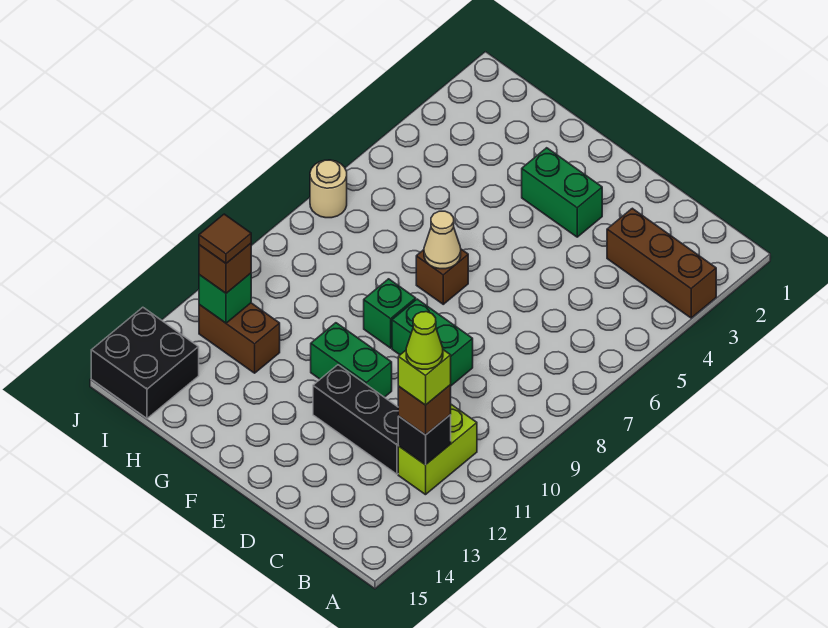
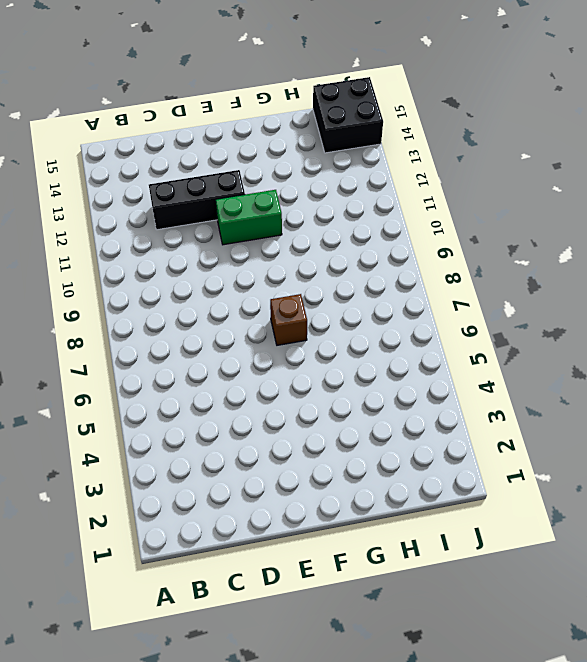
none -> brown brick A3:C3 level 1
none -> lime brick B11:B12 level 1
none -> green brick D9:E9 level 1

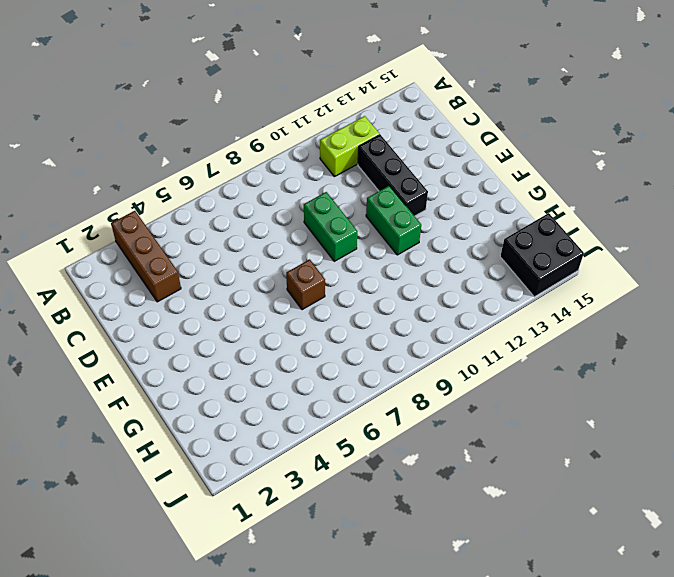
none -> green brick E3:F3 level 1
none -> green brick F9 level 1
none -> brown brick H12:I12 level 1

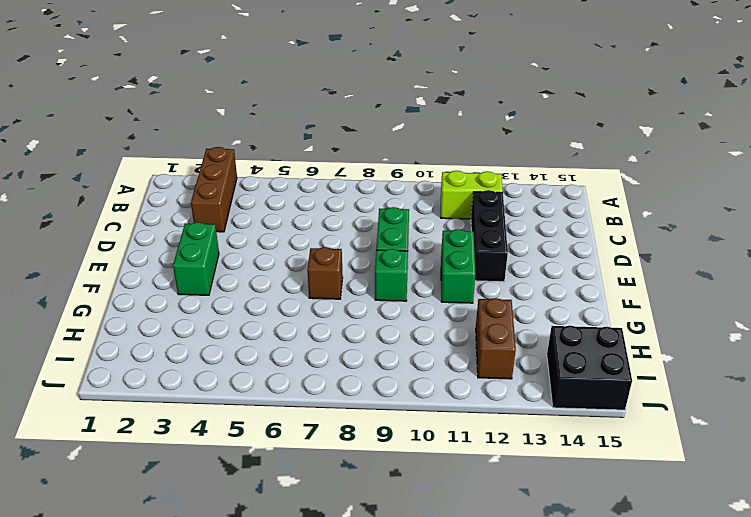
none -> tan round brick J7 level 1
none -> black brick B12 level 2
none -> tan cone F7 level 2

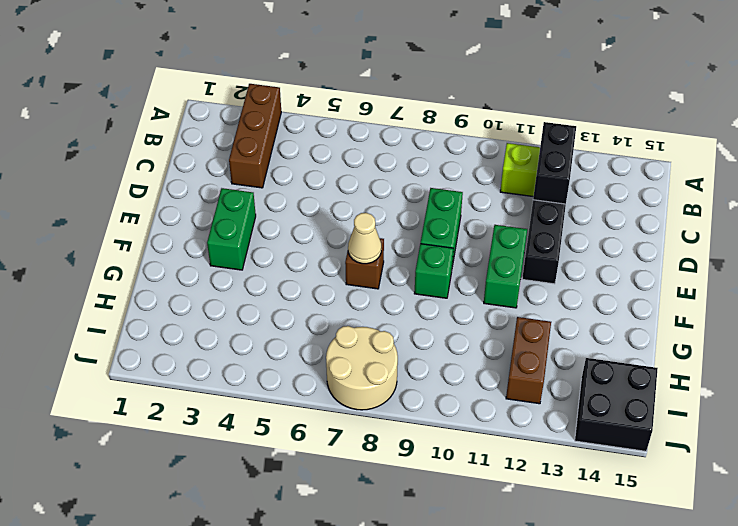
black brick B12:C12 level 2 -> black brick B12 level 2
tan round brick I7:J8 level 1 -> tan round brick J7 level 1
none -> green brick I12 level 2
none -> brown brick B12 level 3
none -> brown brick I12 level 3

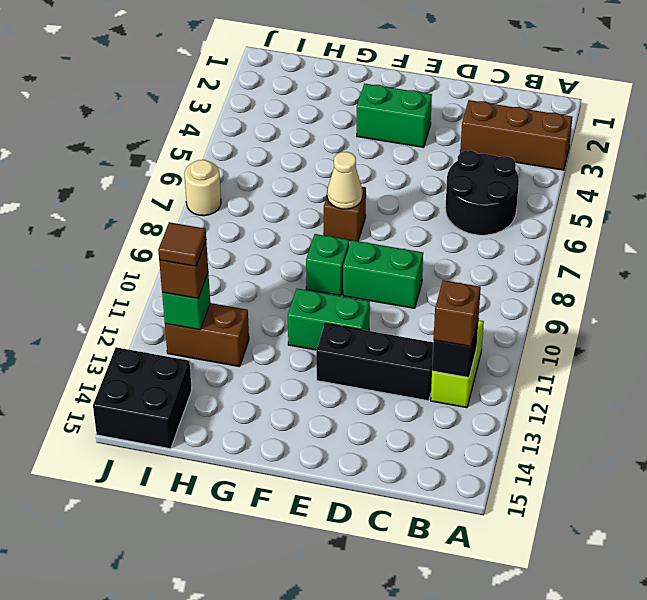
black round brick B5:C6 level 1 -> none
none -> lime brick B12 level 4
none -> lime cone B12 level 5

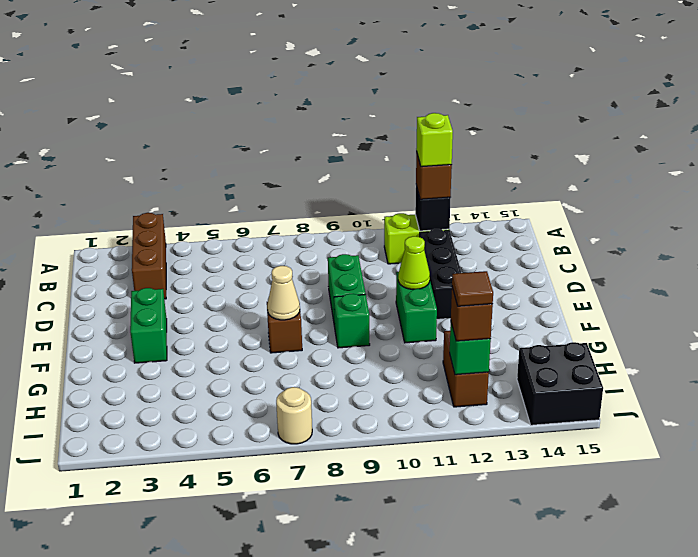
lime cone E11 level 2 -> lime cone B12 level 5

